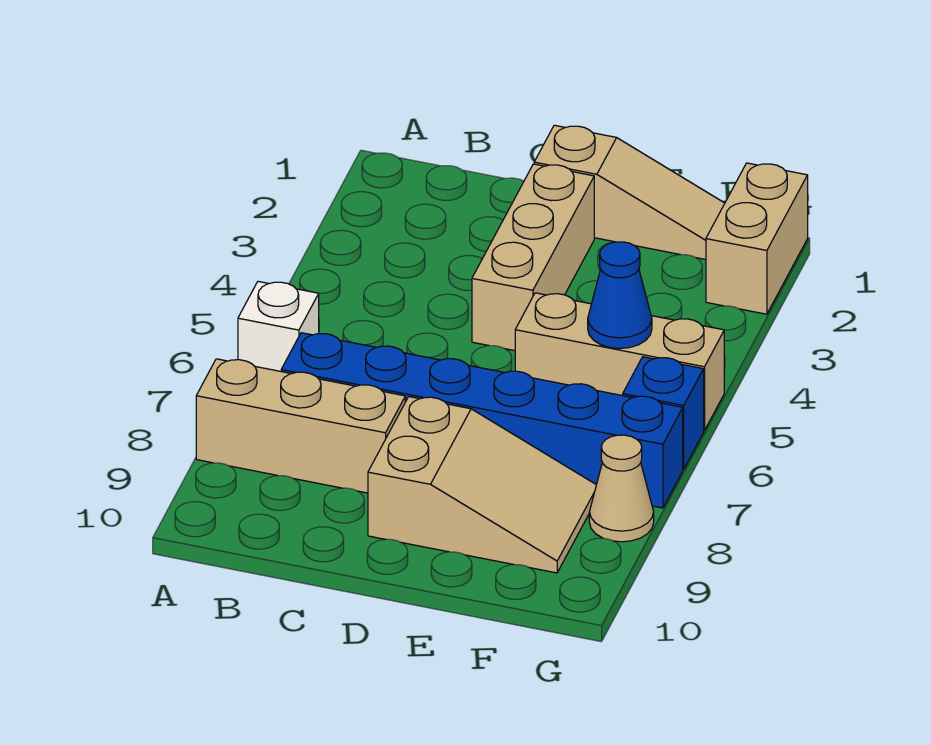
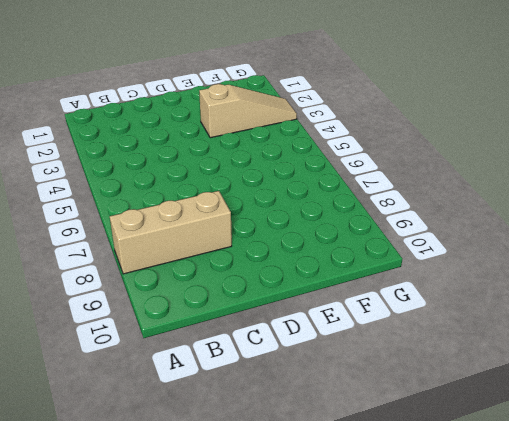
tan slope E3:G3 level 1 top E -> tan slope D1:F1 level 1 top D
none -> white brick A6 level 1
none -> blue brick B7:G7 level 1

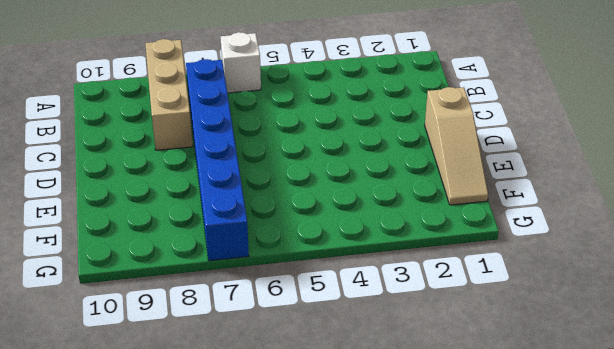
none -> tan brick D2:D4 level 1
none -> tan slope D8:F9 level 1 top D

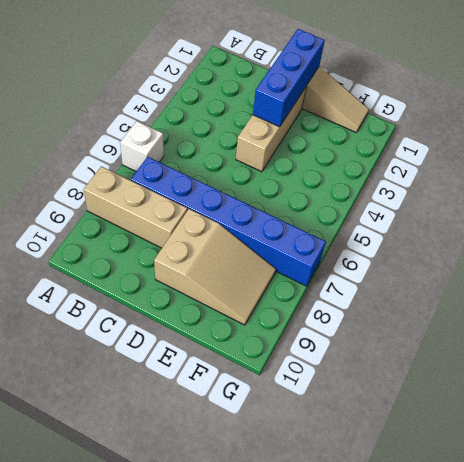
blue brick D1:D3 level 2 -> none
none -> tan brick E5:G5 level 1
none -> tan brick G1:G2 level 1

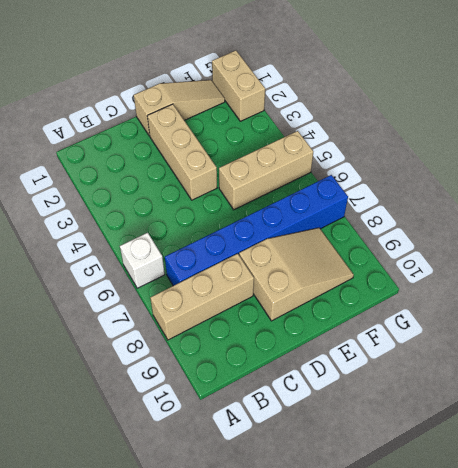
none -> blue brick G6 level 1
none -> tan cone G8 level 1

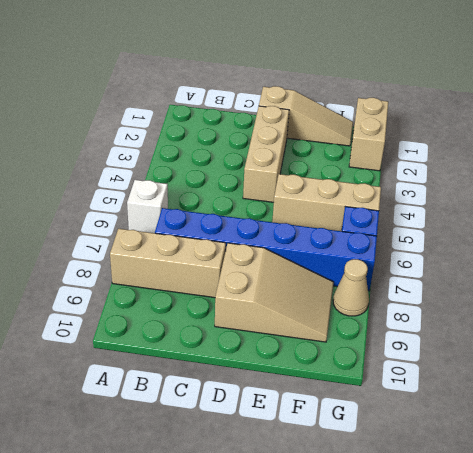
none -> blue cone F5 level 2

